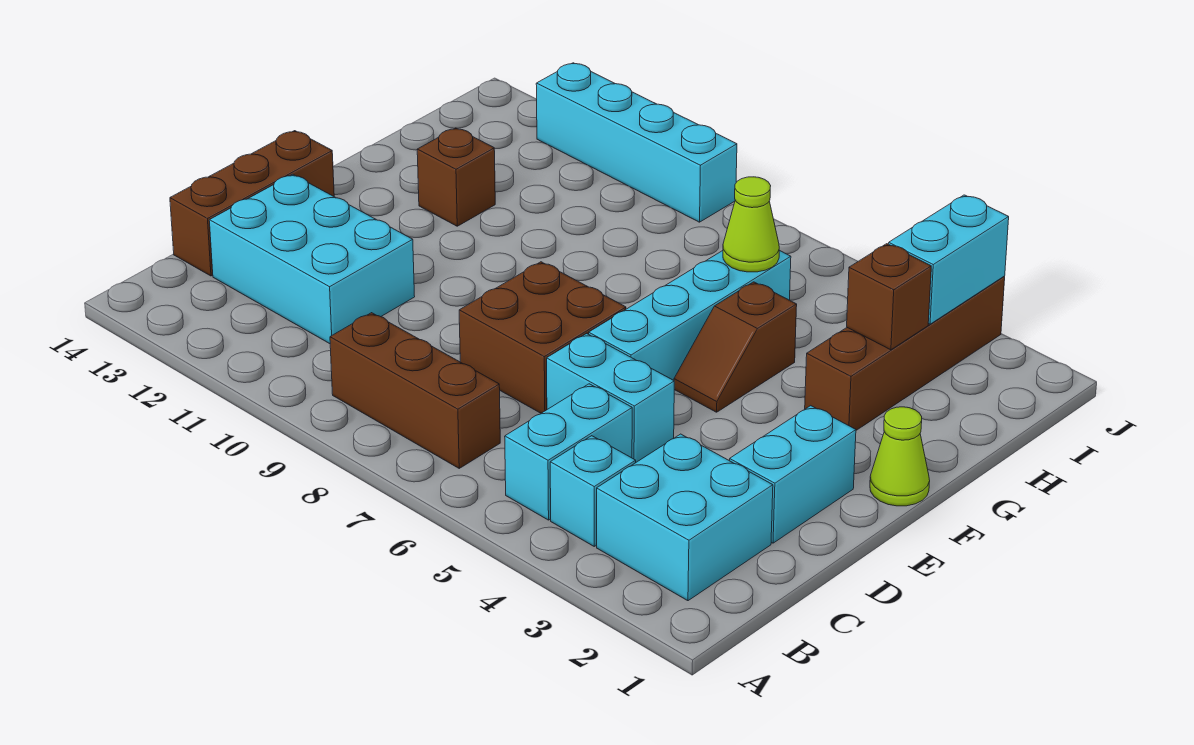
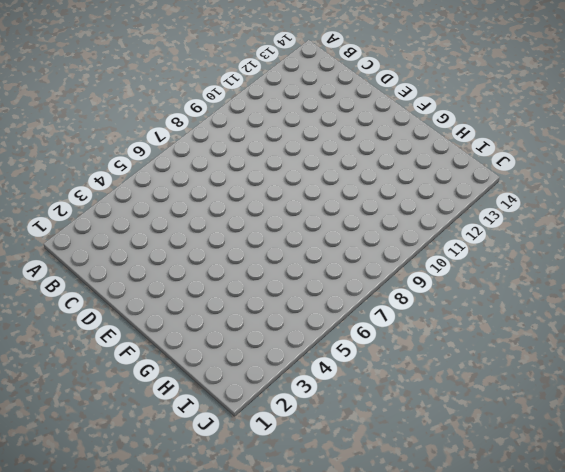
none -> cyan brick B2:C3 level 1
none -> cyan brick B4 level 1
none -> cyan brick B5:C5 level 1

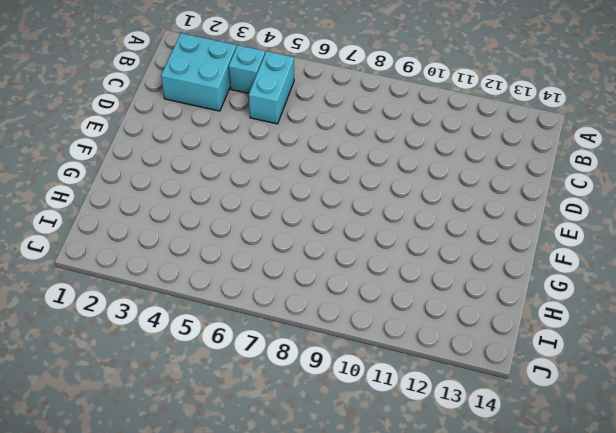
none -> brown brick B7:B9 level 1
none -> cyan brick C11:D13 level 1
none -> brown brick C14:E14 level 1

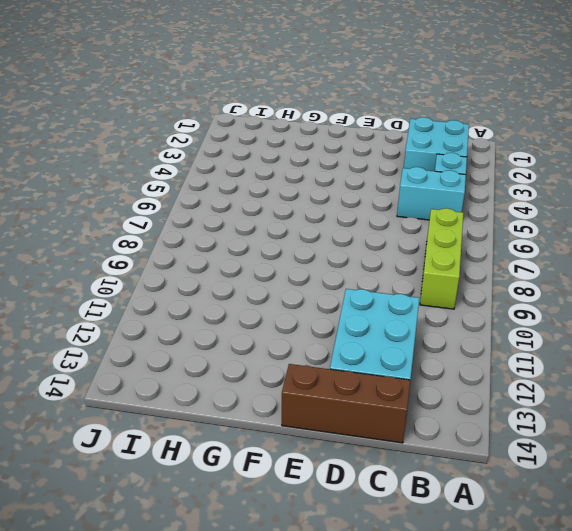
lime brick B7:B9 level 1 -> brown brick B7:B9 level 1
none -> cyan brick D2:E2 level 1
none -> cyan brick D5:D6 level 1
none -> brown brick D7:E8 level 1

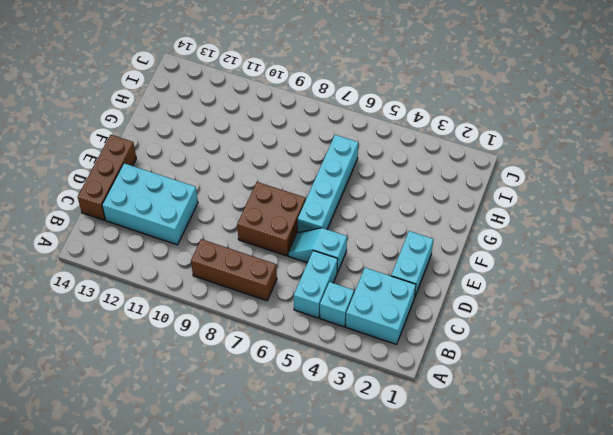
cyan slope D5:D6 level 1 top 5 -> cyan brick D5:D6 level 1
none -> lime cone F1 level 1
none -> brown slope F5:G5 level 1 top G
none -> brown brick G3:J3 level 1

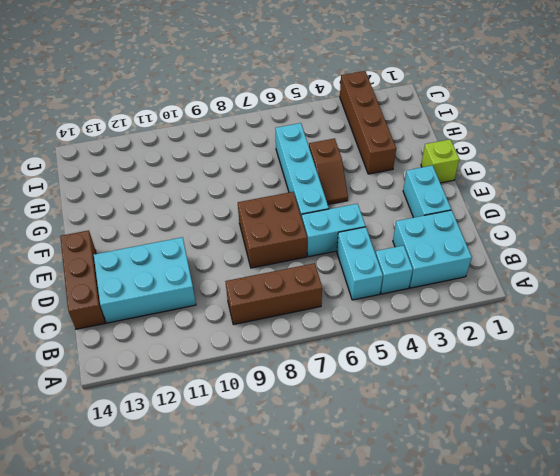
lime brick F1 level 1 -> lime cone F1 level 1
none -> brown brick G12 level 1
none -> cyan brick J9:J12 level 1
none -> brown brick H3 level 2

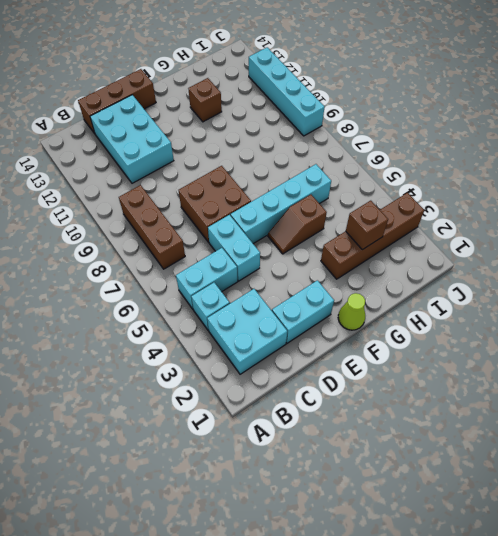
none -> lime cone H6 level 2
none -> cyan brick I3:J3 level 2

